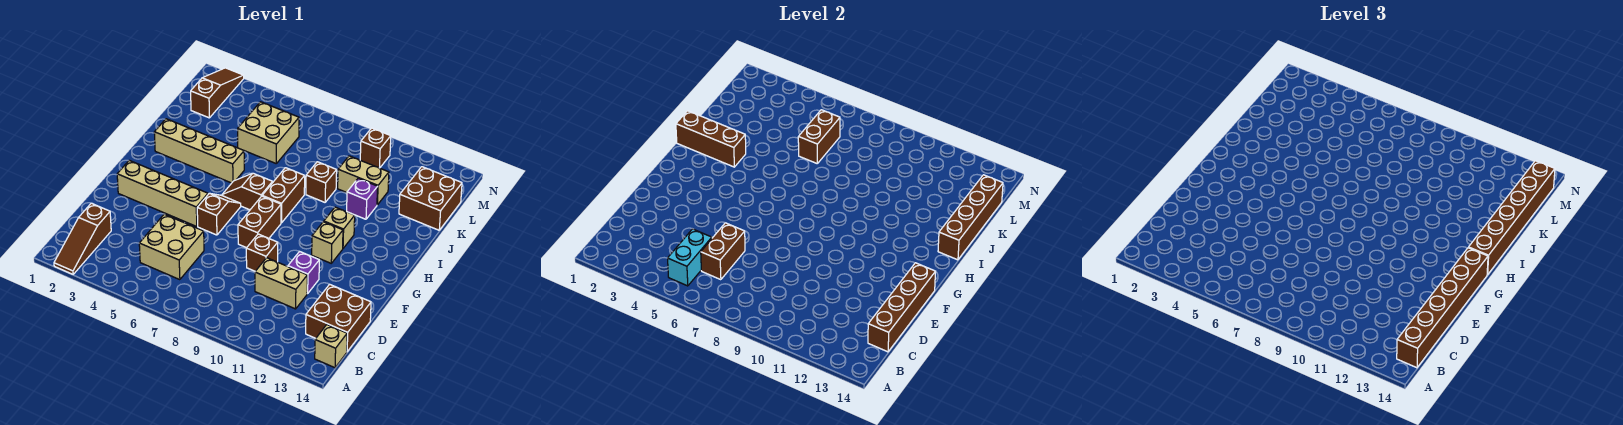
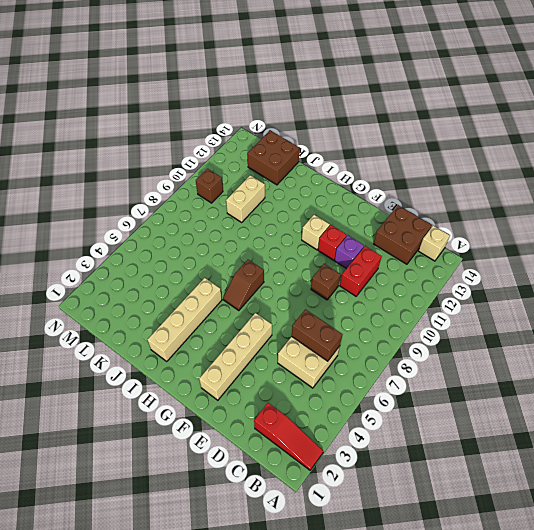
red slope A2:C2 level 1 top C -> brown slope A2:C2 level 1 top C
red brick D10:D11 level 1 -> tan brick D10:D11 level 1
red brick F11 level 1 -> none
none -> brown slope F6:G6 level 1 top F
none -> brown brick F8:G8 level 1
none -> brown brick H8:I8 level 1
none -> tan brick H11 level 1

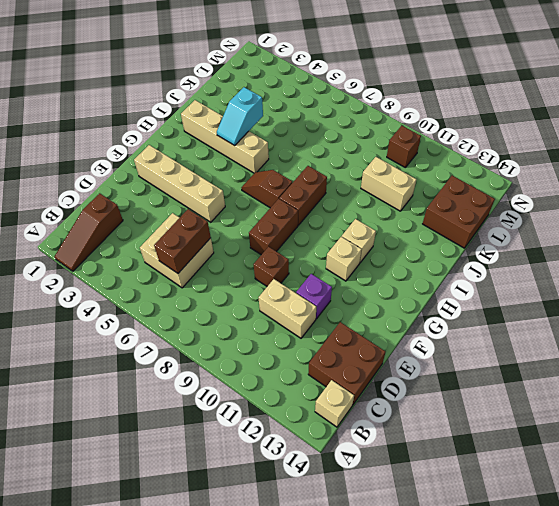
cyan slope I4:J4 level 2 top J -> none
none -> brown slope F6:G6 level 1 top F
none -> brown brick J9 level 1
none -> purple brick J11 level 1
none -> tan brick K5:L6 level 1

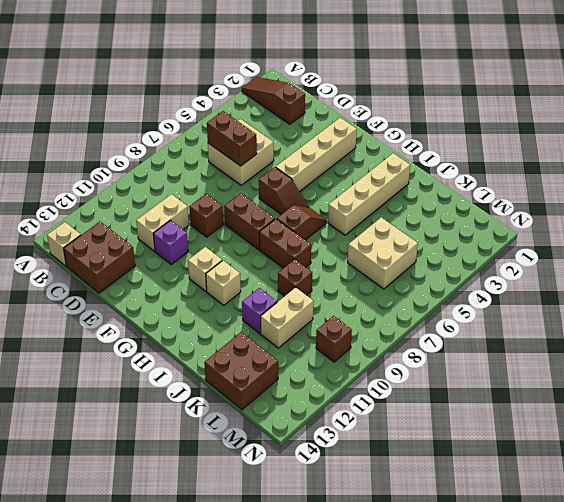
none -> brown slope L2:N2 level 1 top L
none -> cyan brick B5:C5 level 2
none -> brown brick C14:F14 level 2
none -> brown brick I1:I3 level 2

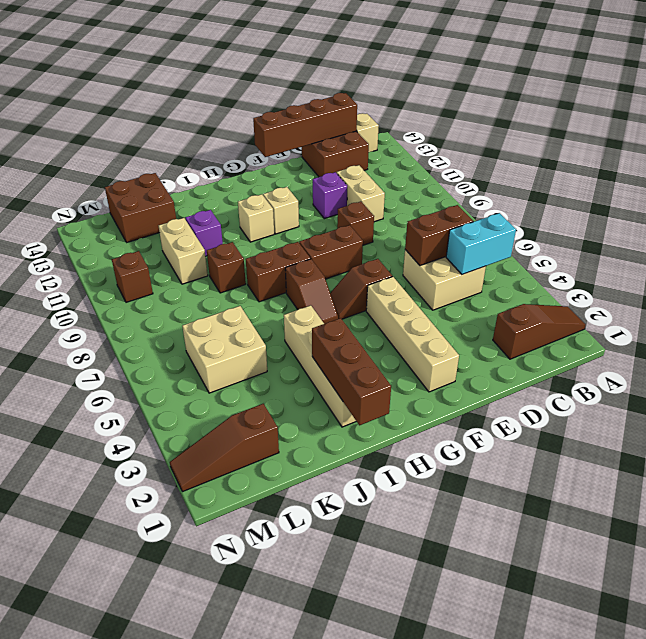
none -> brown brick I14:L14 level 2
none -> brown brick K6:L6 level 2
none -> brown brick B14:G14 level 3
none -> brown brick H14:M14 level 3

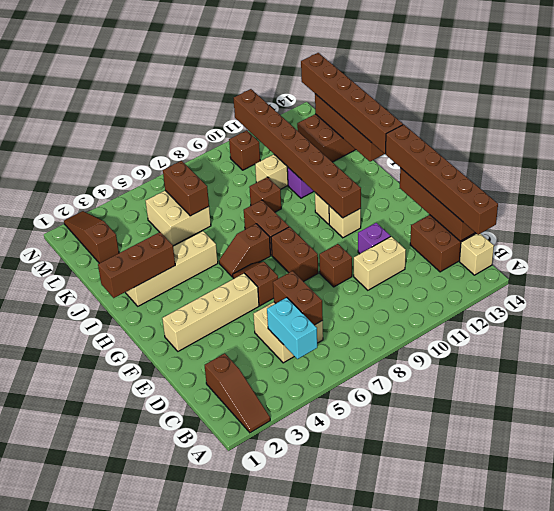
brown brick G11:N11 level 2 -> none

